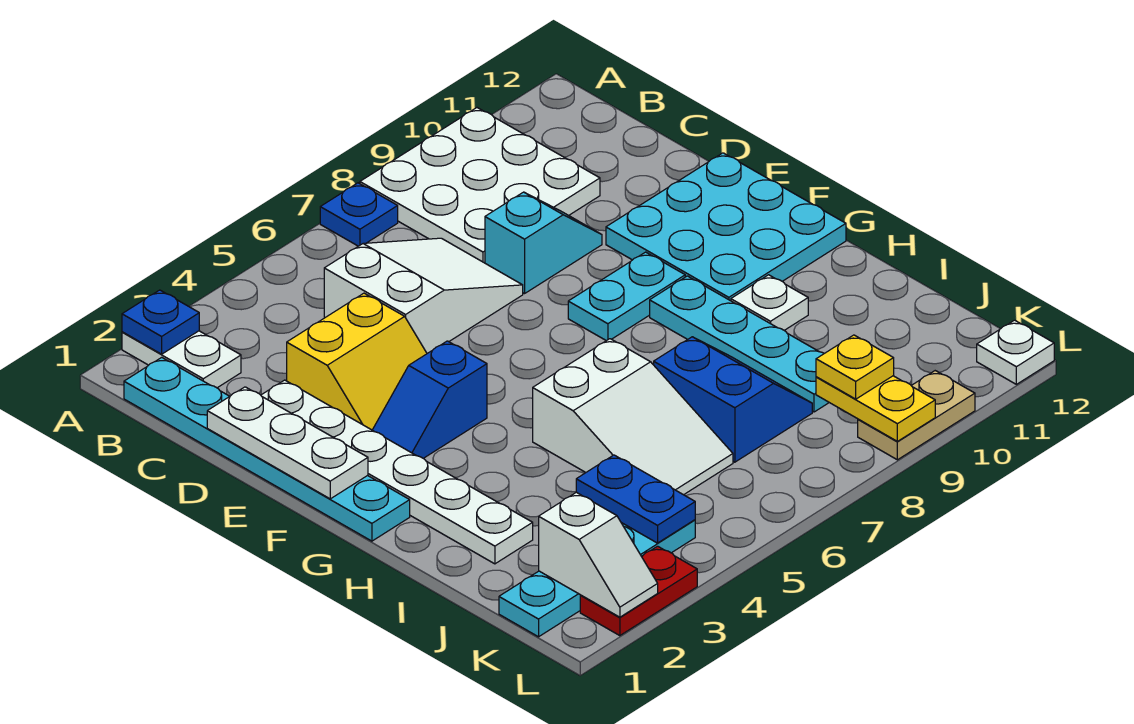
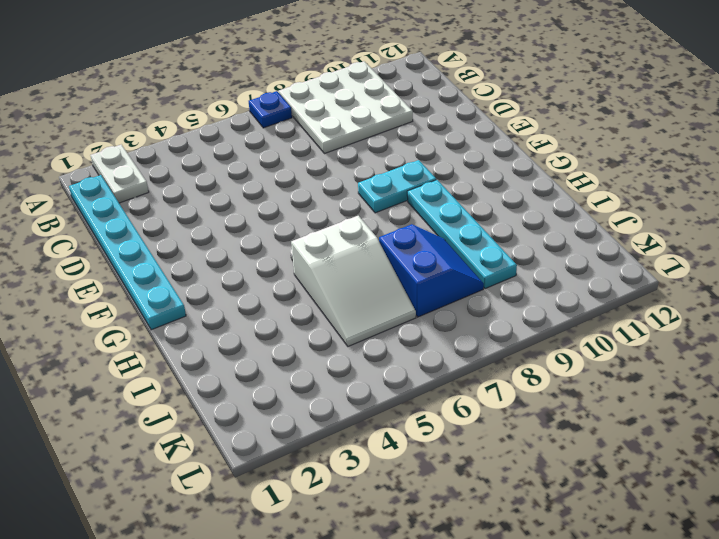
none -> white slope C5:D7 level 1 top 5
none -> white plate D2:I2 level 1
none -> yellow slope D3:E4 level 1 top D

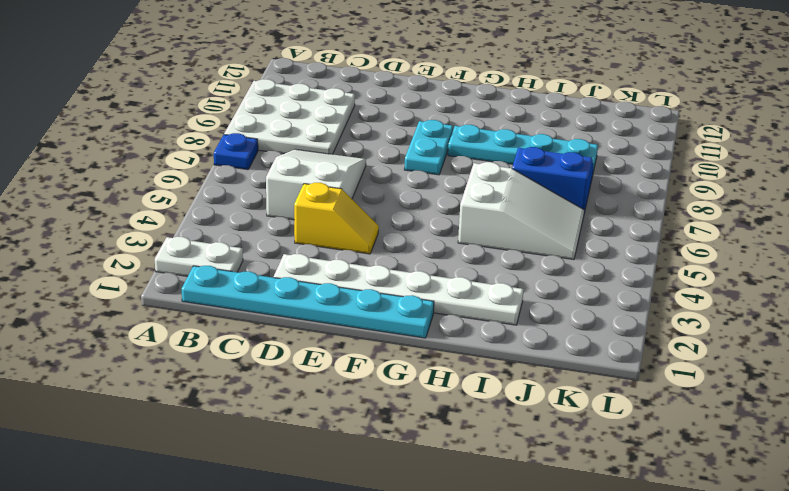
yellow slope D4:E4 level 1 top D -> yellow slope D3:E4 level 1 top D
none -> cyan slope D8:D9 level 1 top 8
none -> cyan plate E10:G12 level 1
none -> blue slope F3:F4 level 1 top 4

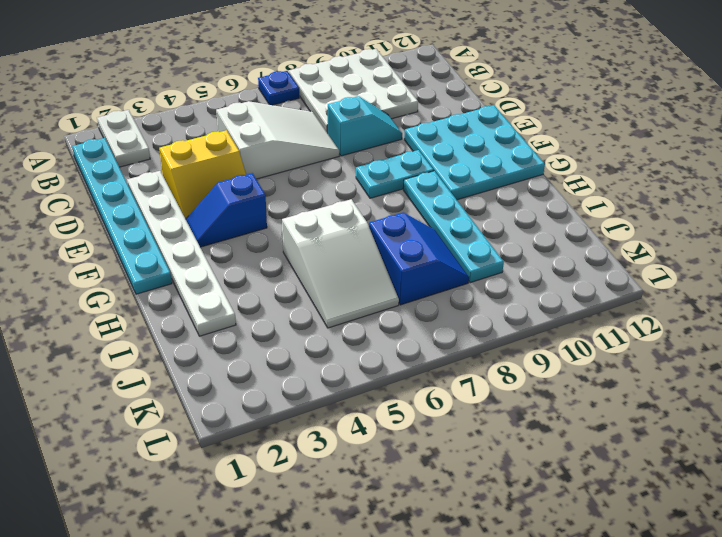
none -> white plate H10 level 1
none -> cyan plate K1:K4 level 1
none -> red plate L2:L3 level 1

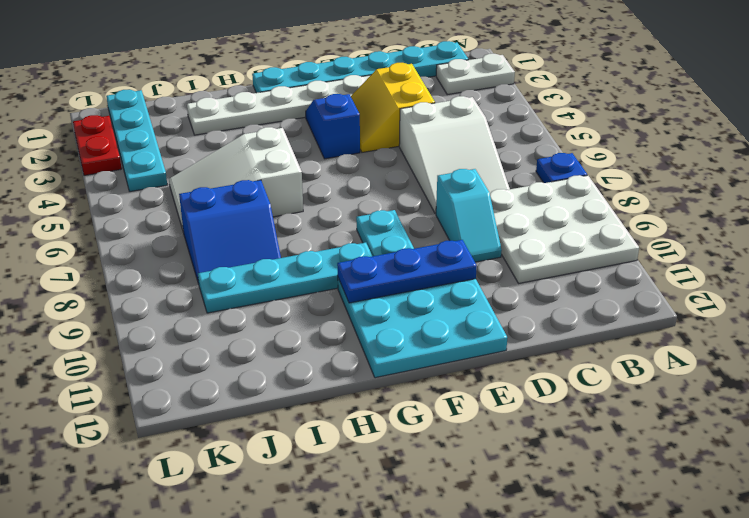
blue plate E10:G10 level 2 -> none
none -> white plate H10 level 1
none -> tan plate L9:L10 level 1
none -> white plate L12 level 1

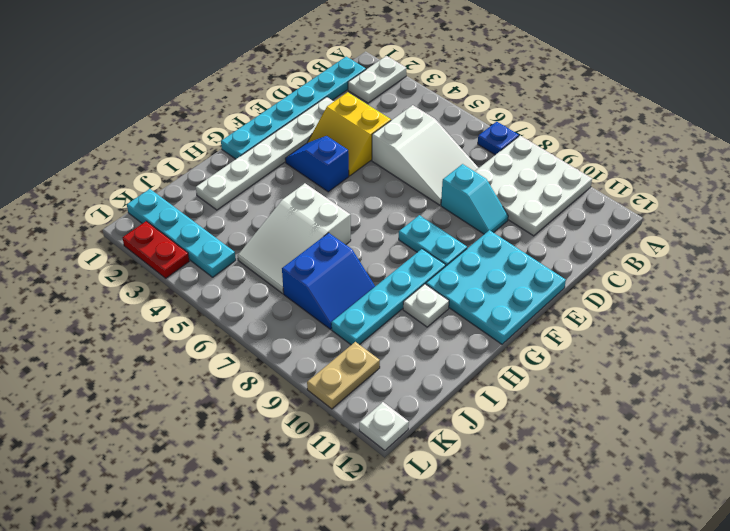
tan plate K10:L10 level 1 -> tan plate L9:L10 level 1
none -> blue plate A2 level 2
none -> white plate D1:F1 level 2
none -> blue plate J4:K4 level 2

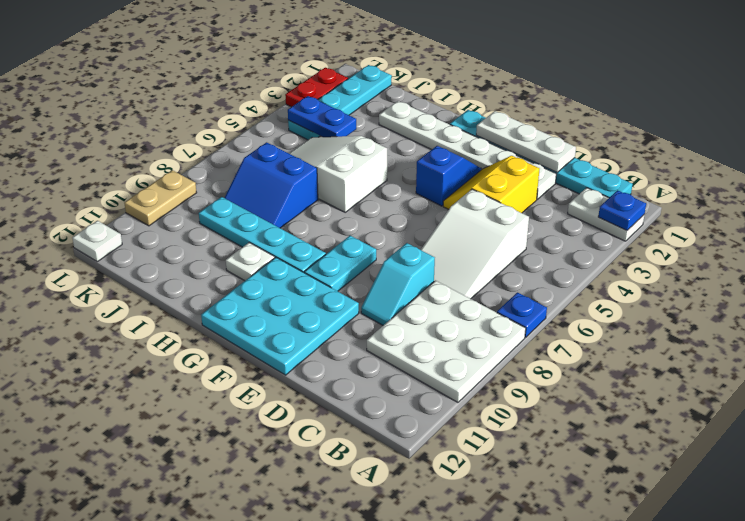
none -> white slope K2:L2 level 2 top K
none -> yellow plate K9:L9 level 2
none -> yellow plate K9 level 3

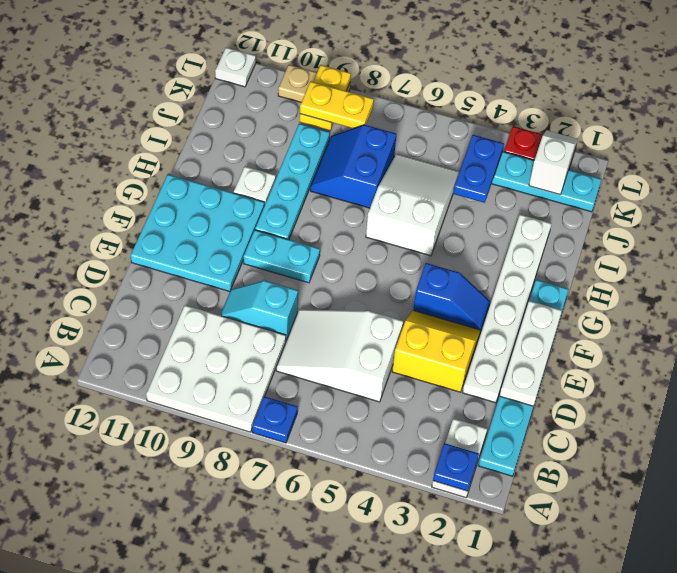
yellow plate K8:K9 level 3 -> yellow plate K9 level 3

